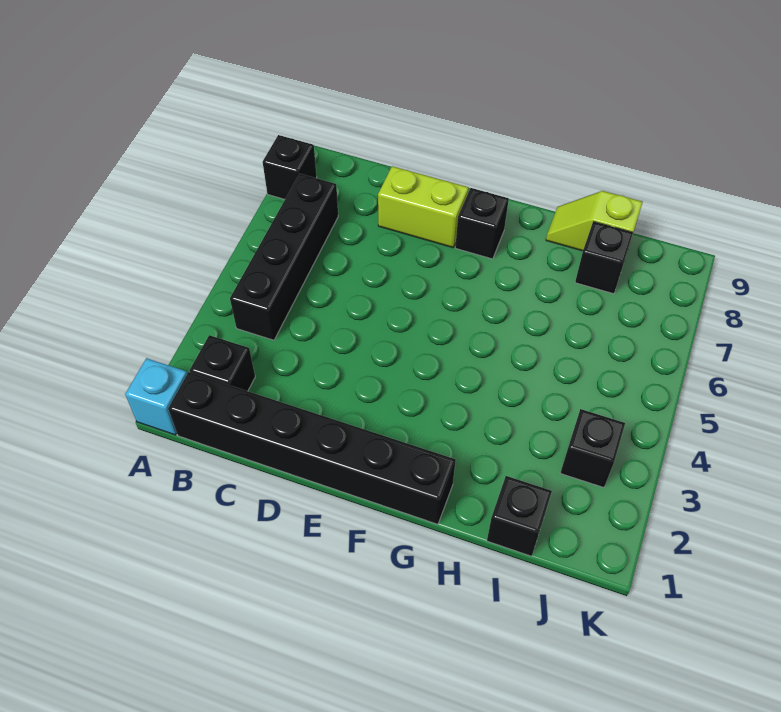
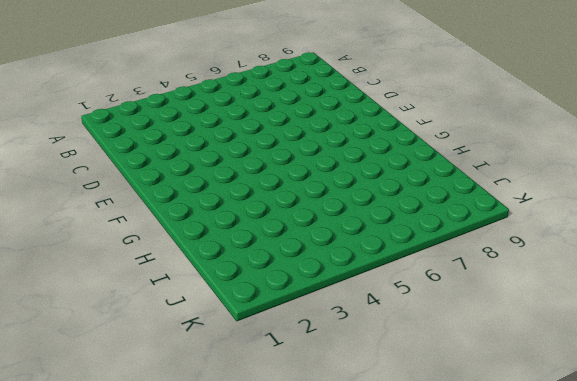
none -> cyan brick A1 level 1
none -> black brick A8 level 1

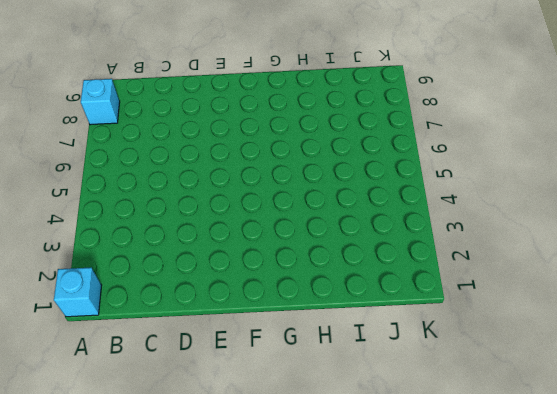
cyan brick A8 level 1 -> black brick A8 level 1
none -> black brick B1:G1 level 1
none -> black brick B2 level 1

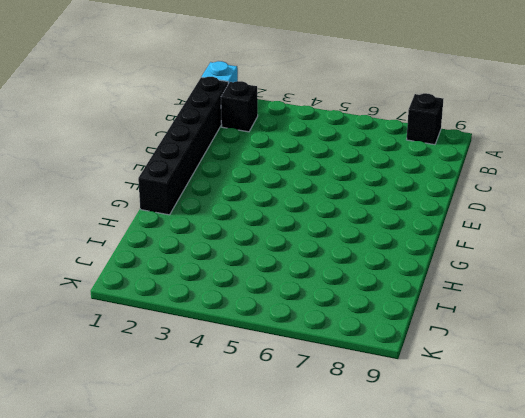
none -> black brick B4:B7 level 1
none -> lime brick D8:E8 level 1

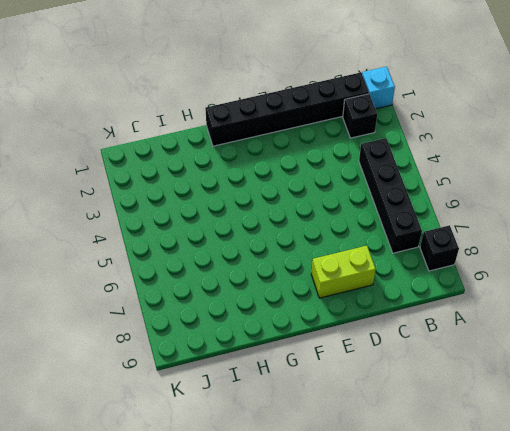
none -> black brick F8 level 1
none -> lime slope H9:I9 level 1 top I

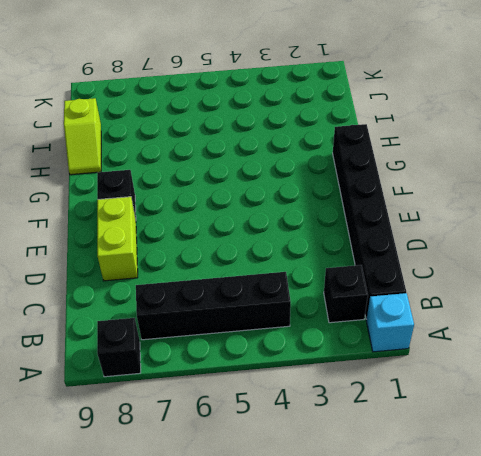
none -> black brick I1 level 1
none -> black brick I8 level 1

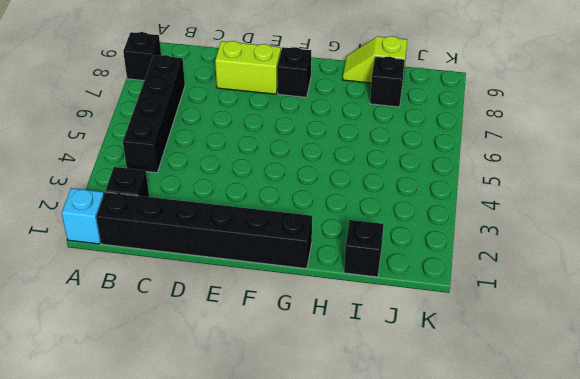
none -> black brick J3 level 1

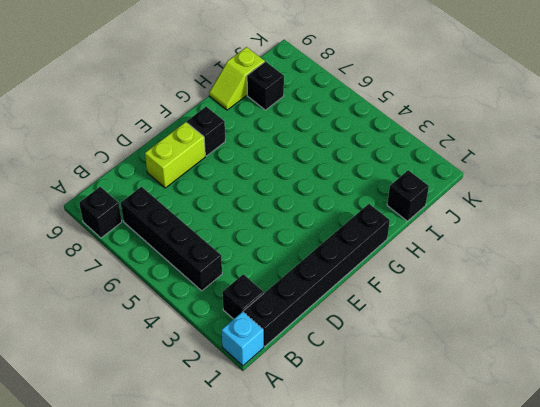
none -> black brick J3 level 1

